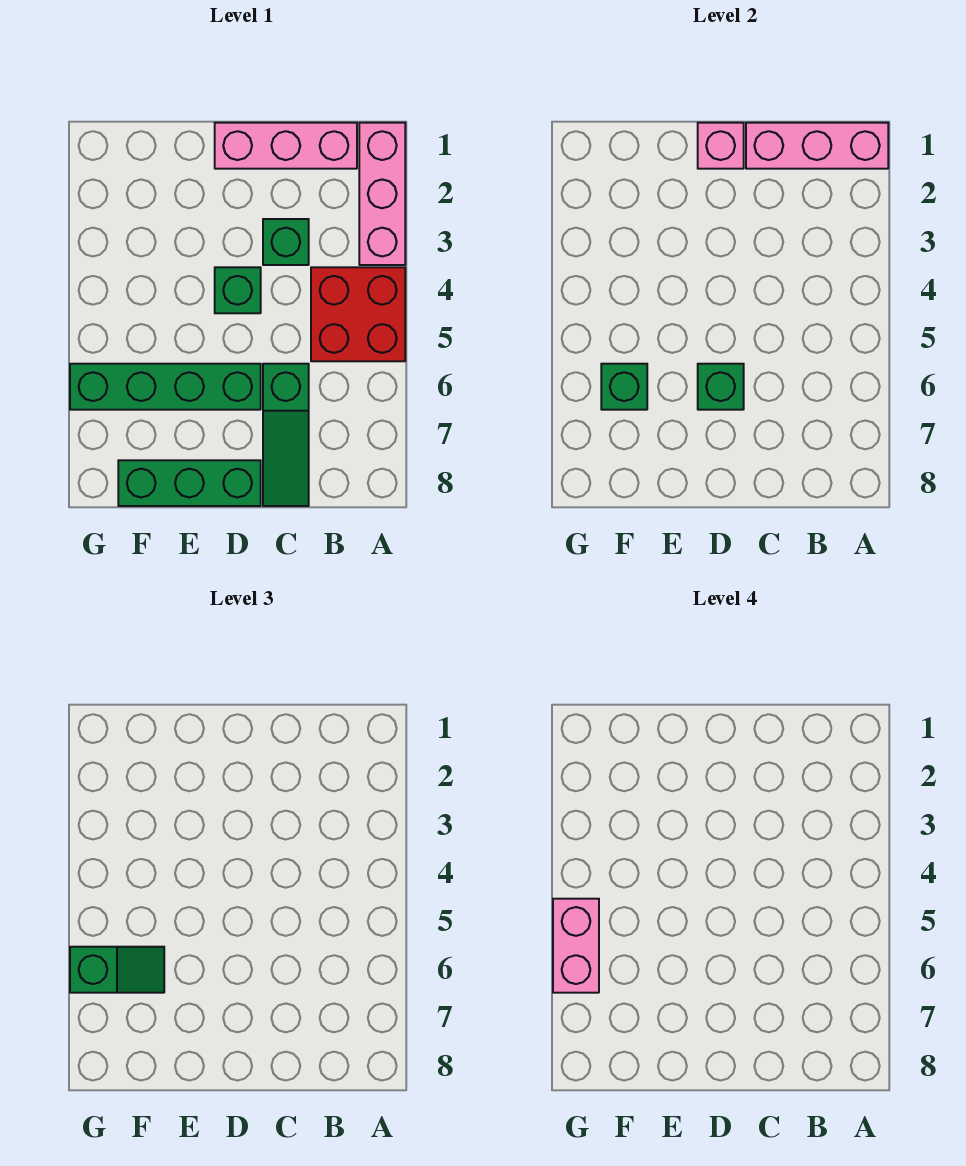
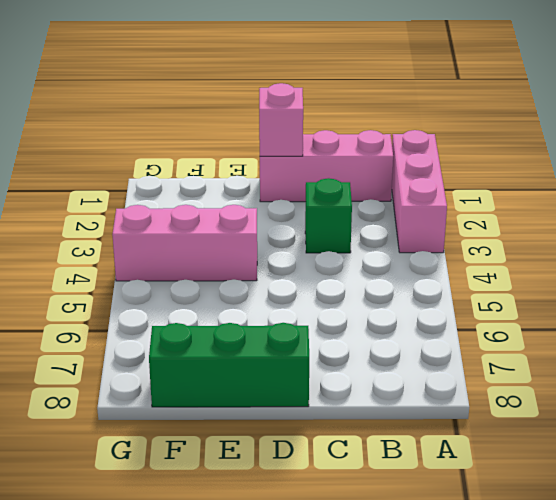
pink brick E4:G4 level 1 -> pink brick A1:C1 level 2
none -> red brick A4:B5 level 1
none -> green slope C6:C8 level 1 top 6
none -> green brick D4 level 1

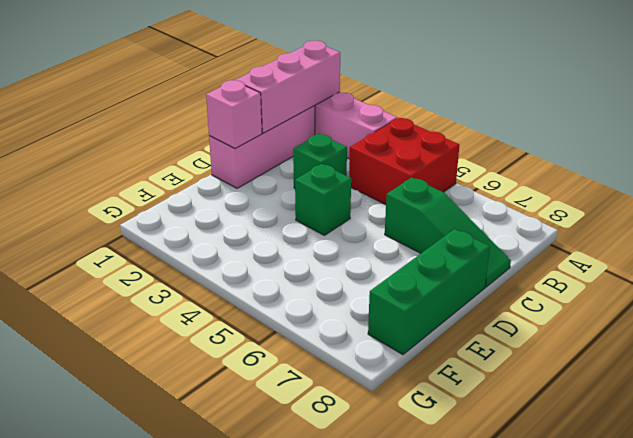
none -> green brick D6:G6 level 1
none -> green brick D6 level 2
none -> green brick F6 level 2

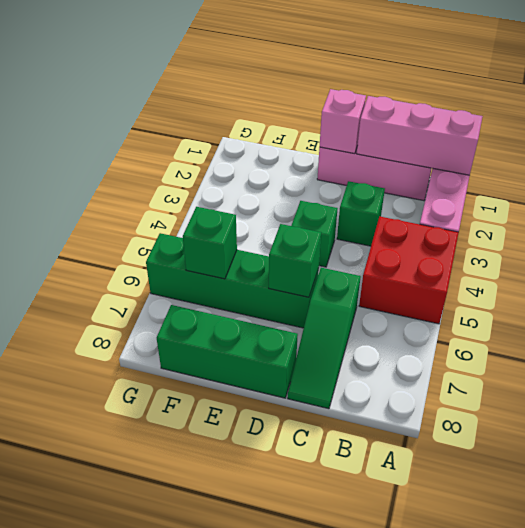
none -> green slope F6:G6 level 3 top G
none -> pink brick G5:G6 level 4

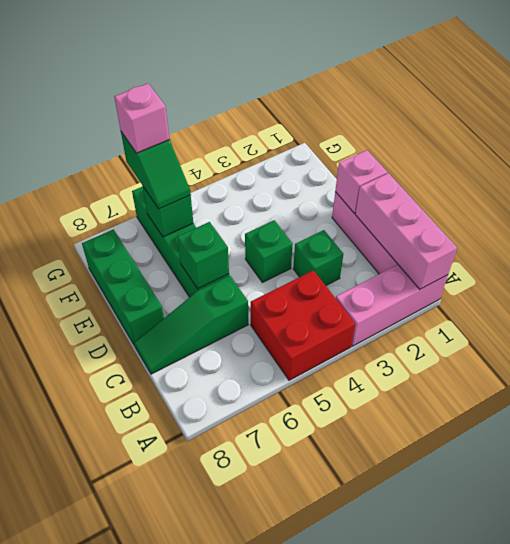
pink brick G6 level 4 -> pink brick G5:G6 level 4

